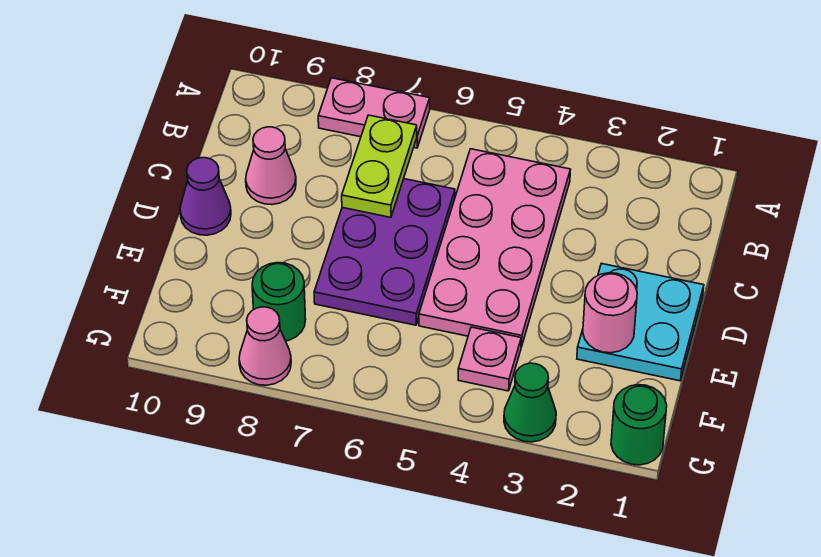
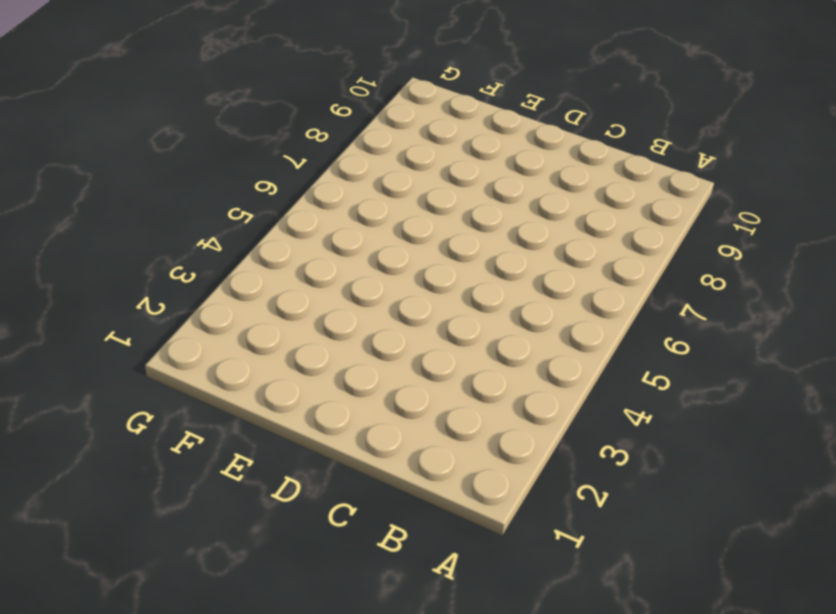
none -> pink plate A7:A8 level 1
none -> pink plate B4:E5 level 1
none -> purple plate C6:E7 level 1

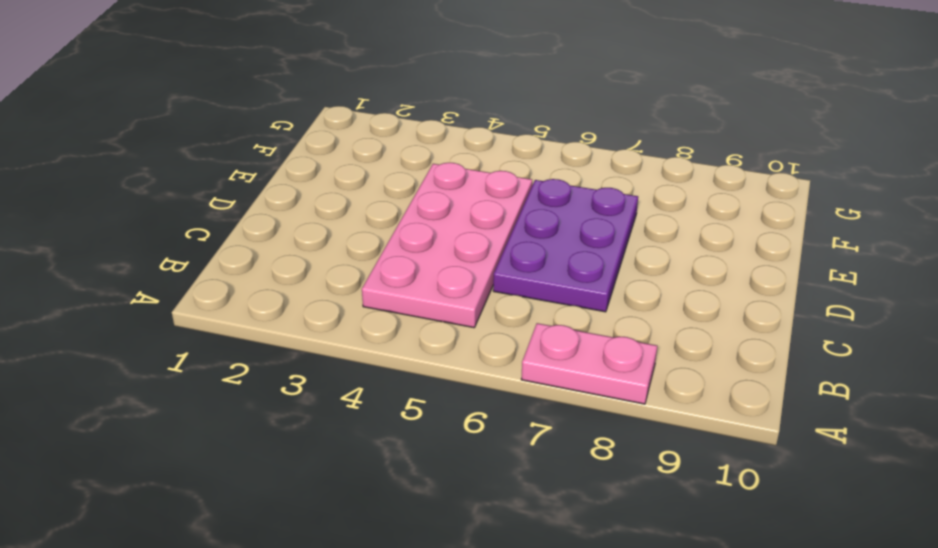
none -> pink cone C9 level 1
none -> cyan plate D1:E2 level 1
none -> purple cone D10 level 1

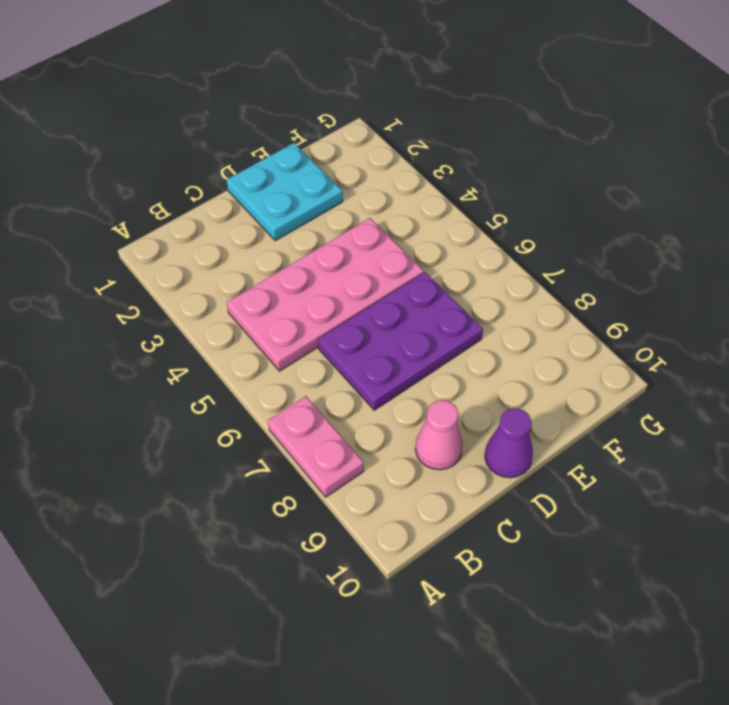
none -> pink plate F4 level 1
none -> green round brick F8 level 1
none -> green round brick G1 level 1

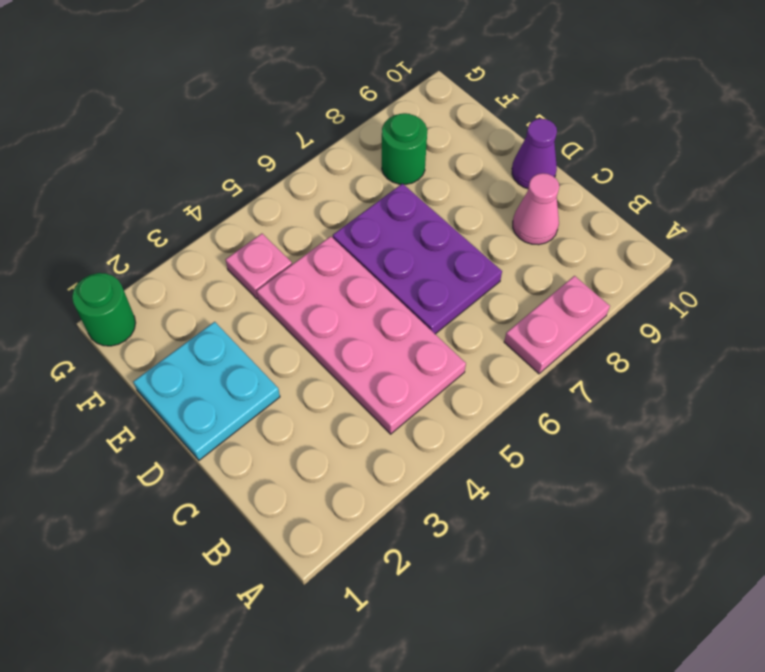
none -> green cone G3 level 1
none -> pink cone G8 level 1
none -> lime plate B7:C7 level 2

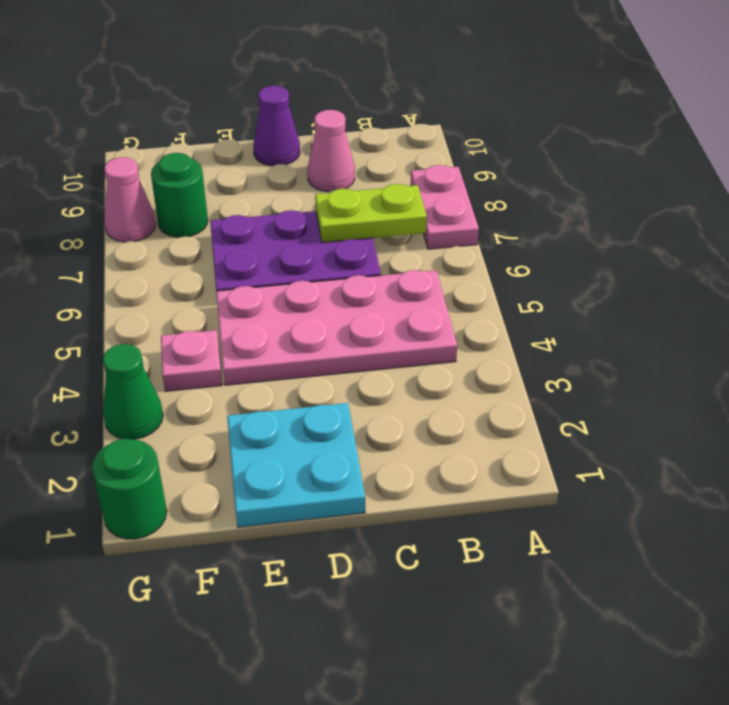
none -> pink round brick E2 level 2

